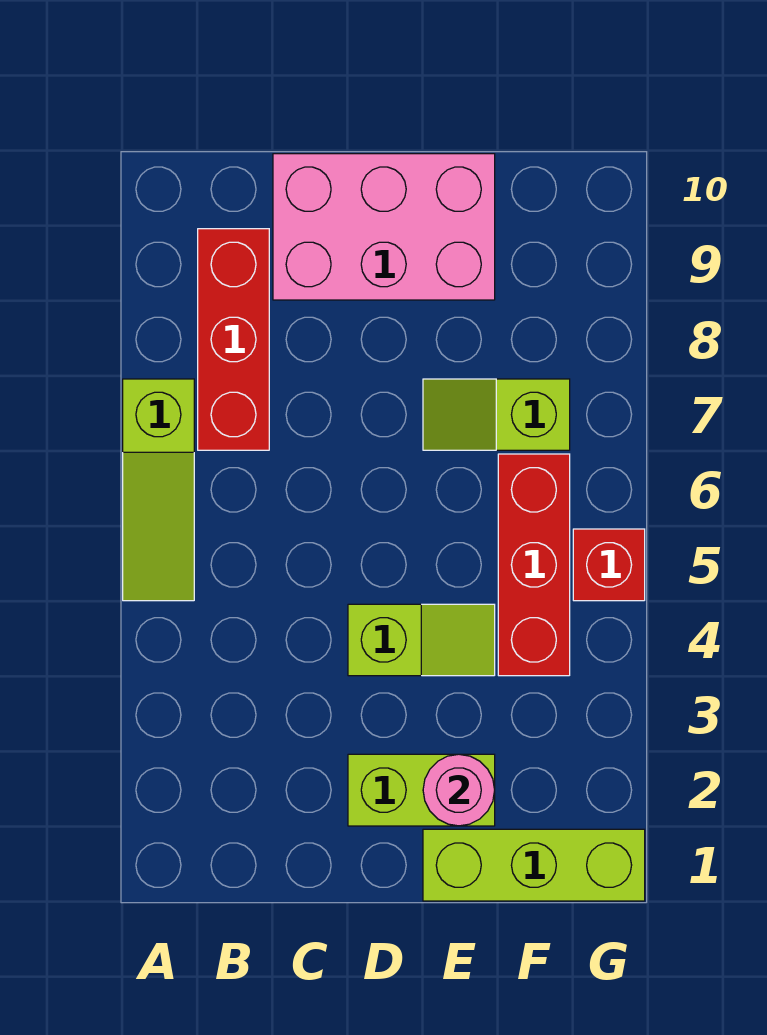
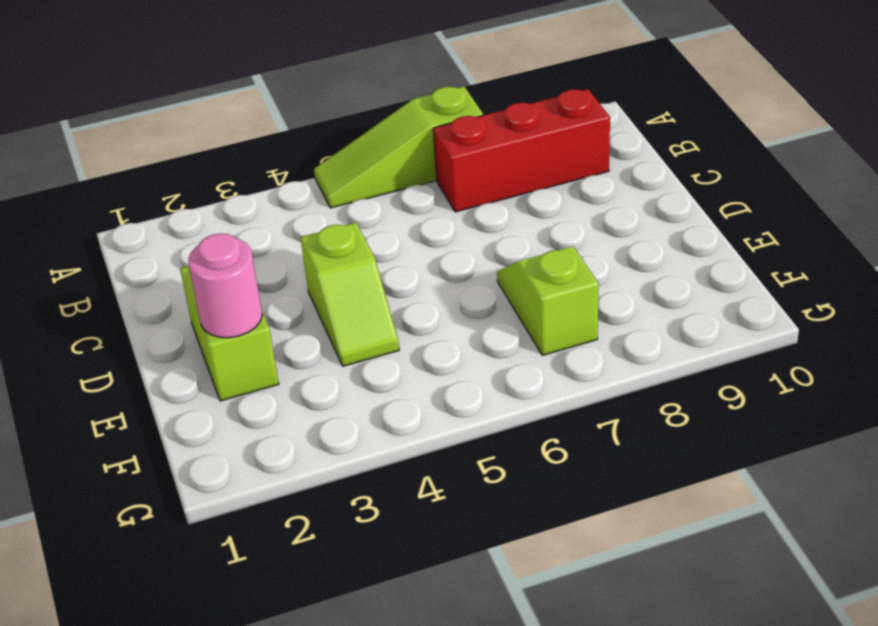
none -> pink brick C9:E10 level 1
none -> lime brick E1:G1 level 1

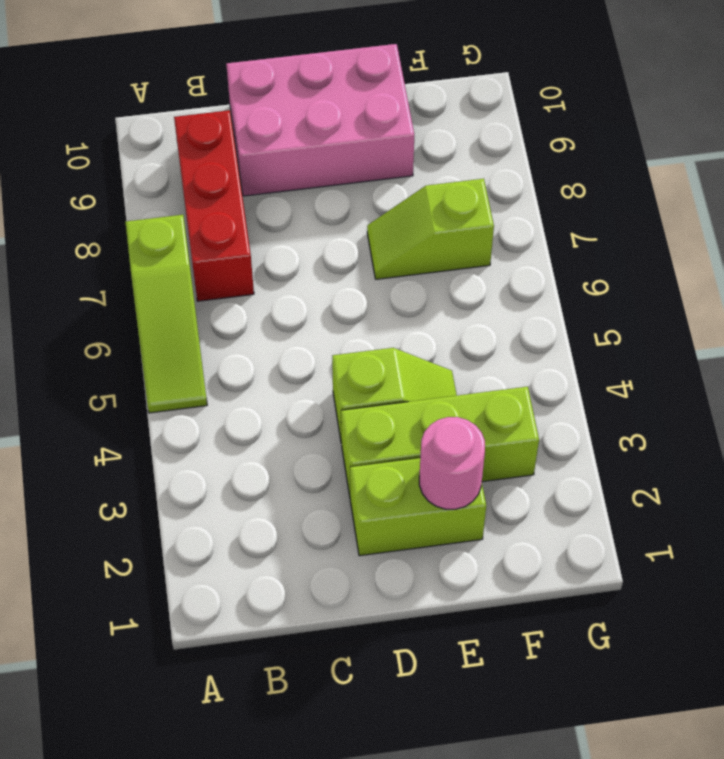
lime brick D3:F3 level 1 -> lime brick E1:G1 level 1
none -> red brick F4:F6 level 1
none -> red brick G5 level 1

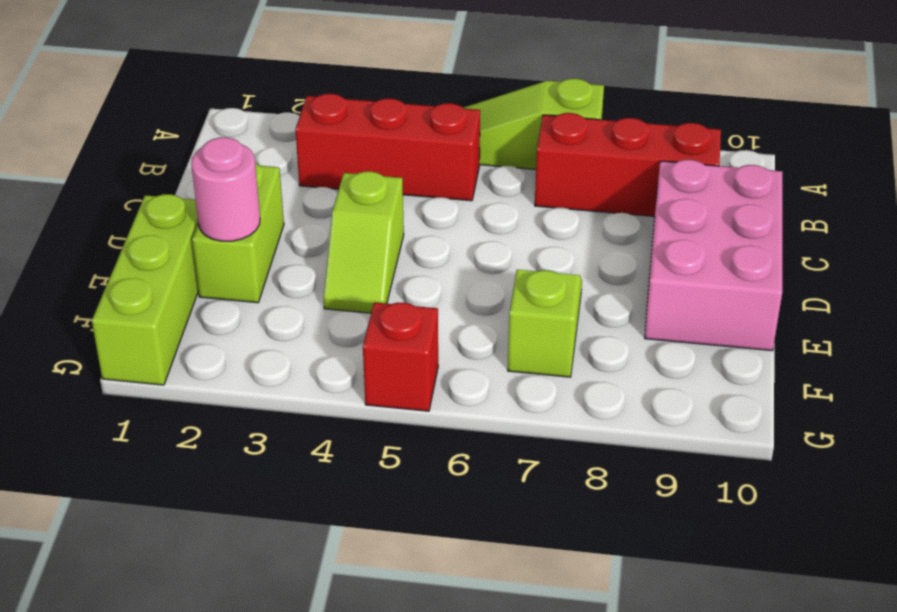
red brick B3:B5 level 1 -> red brick F4:F6 level 1

